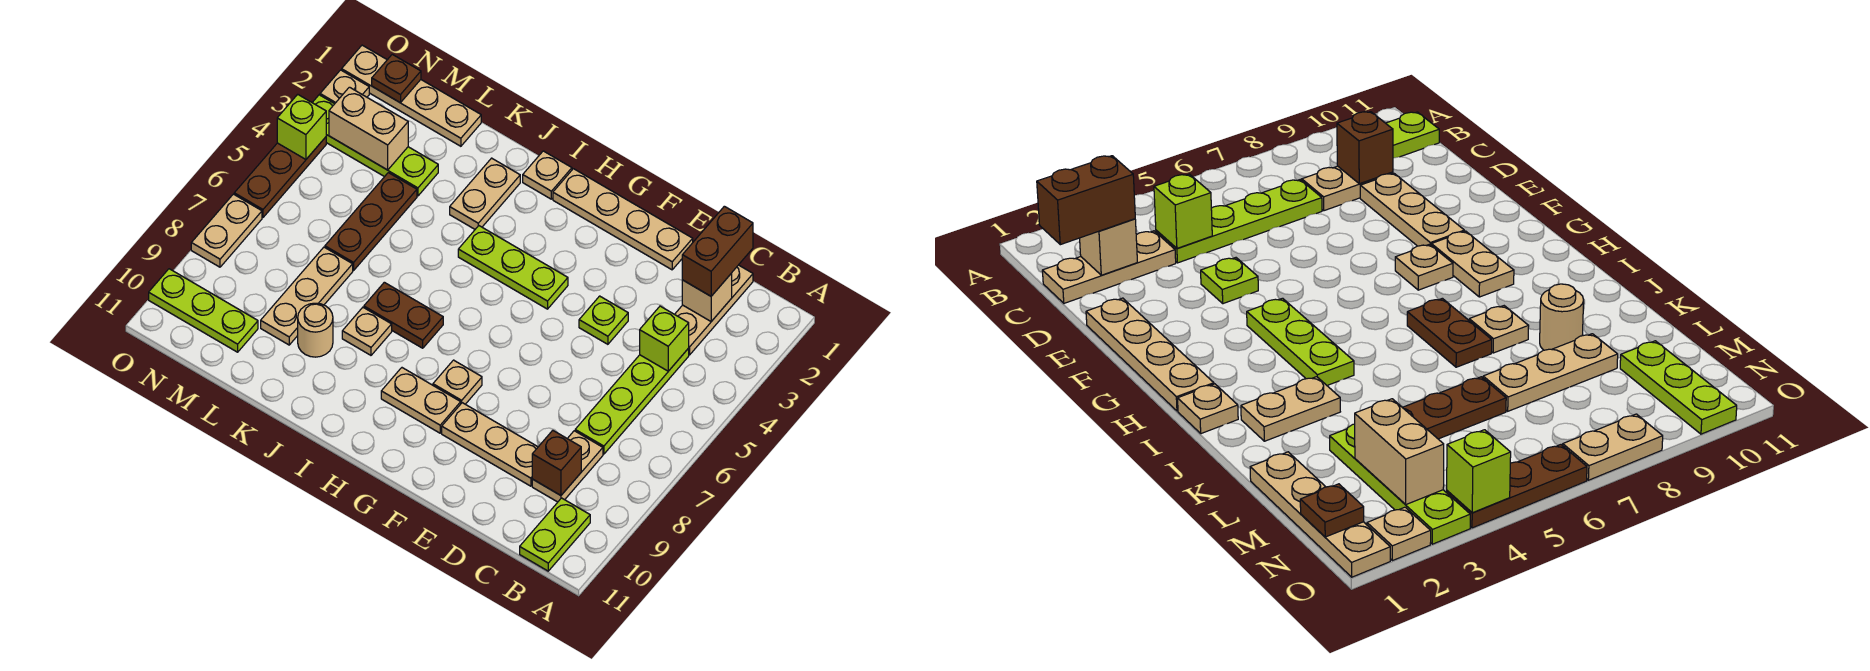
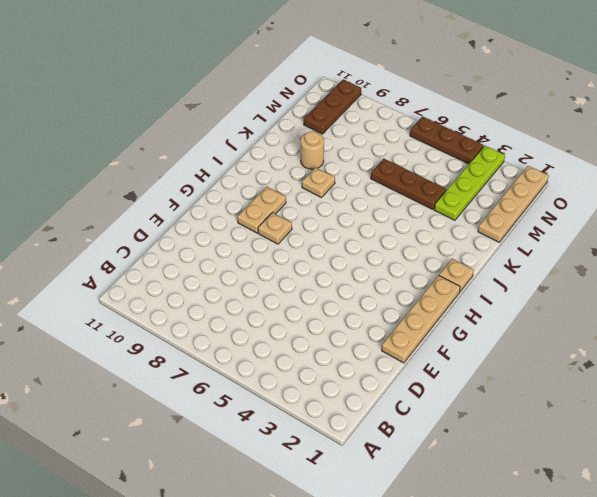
brown plate M10:O10 level 1 -> lime plate M10:O10 level 1
none -> lime plate B10:B11 level 1
none -> tan plate C1:C3 level 1
none -> lime plate C4:C7 level 1
none -> tan plate C8:C9 level 1

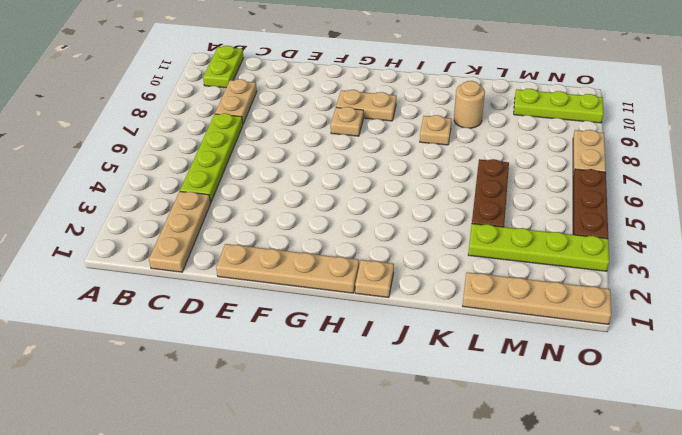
none -> tan plate D9:F9 level 1
none -> lime plate E4 level 1
none -> lime plate G4:I4 level 1
none -> brown plate I7:J7 level 1

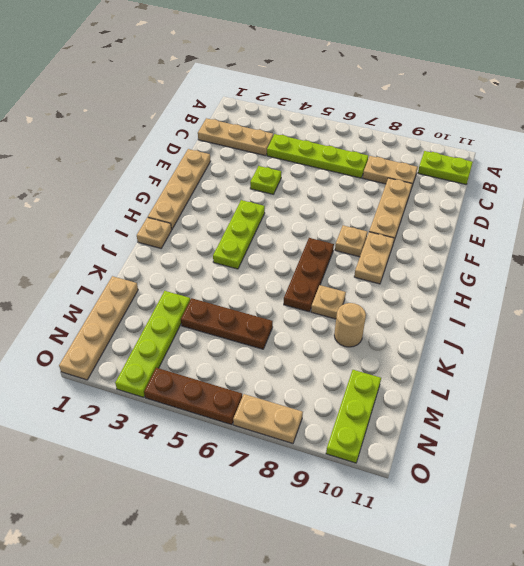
brown plate H7:J7 level 1 -> brown plate I7:J7 level 1
none -> tan plate J2:J3 level 1
none -> tan plate L7:L9 level 1
none -> tan plate O2 level 1
none -> tan brick C2 level 2

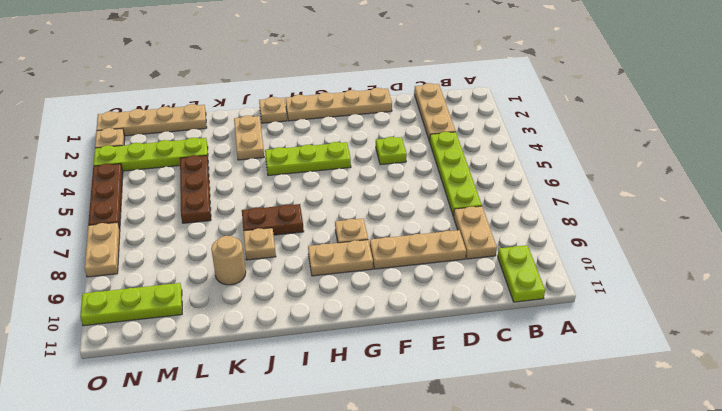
none -> tan plate L7:L9 level 1
none -> tan brick C2 level 2
none -> lime brick C4 level 2
none -> brown brick C9 level 2

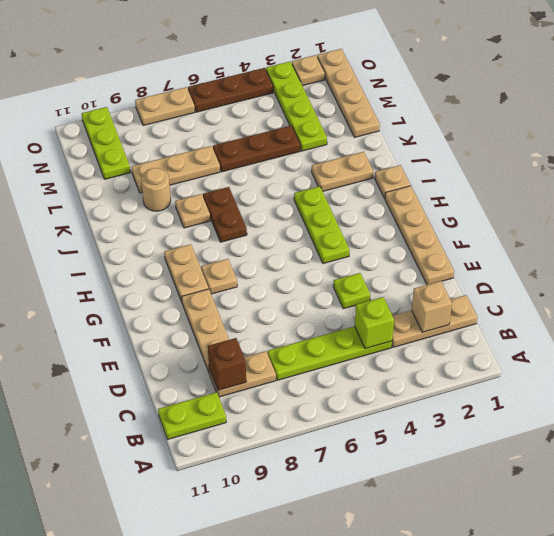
none -> tan brick M3:N3 level 2
none -> brown plate N1 level 2
none -> lime brick O4 level 2
none -> brown brick C1:C2 level 3

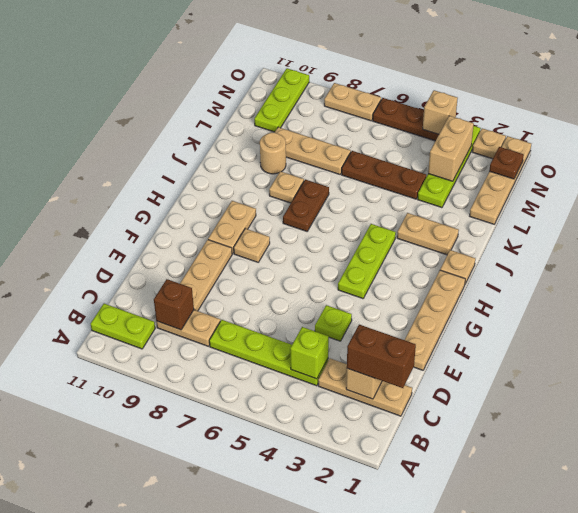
tan brick O4 level 2 -> lime brick O4 level 2

